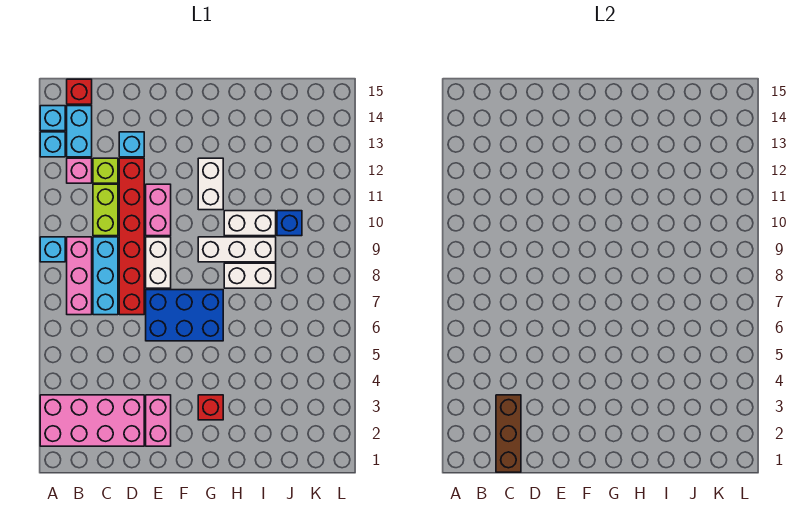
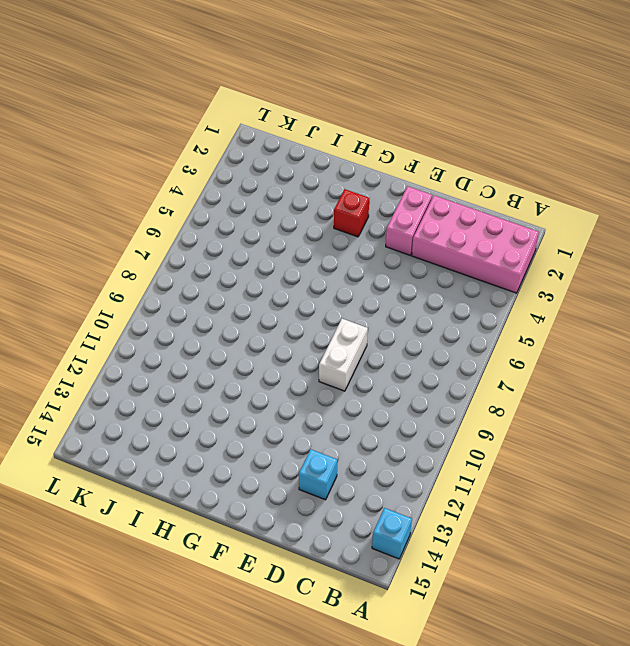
none -> cyan brick A9 level 1
none -> cyan brick A13 level 1
none -> pink brick B7:B9 level 1

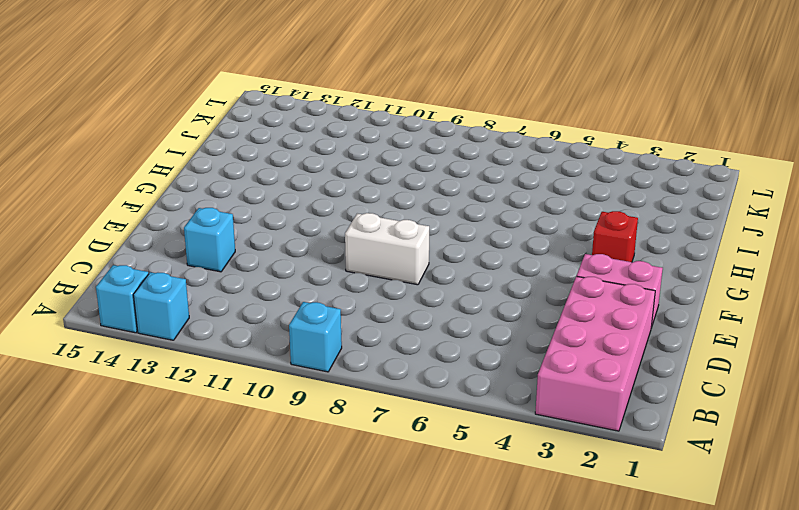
none -> pink brick B7:B9 level 1
none -> pink brick B12 level 1
none -> cyan brick B13:B14 level 1

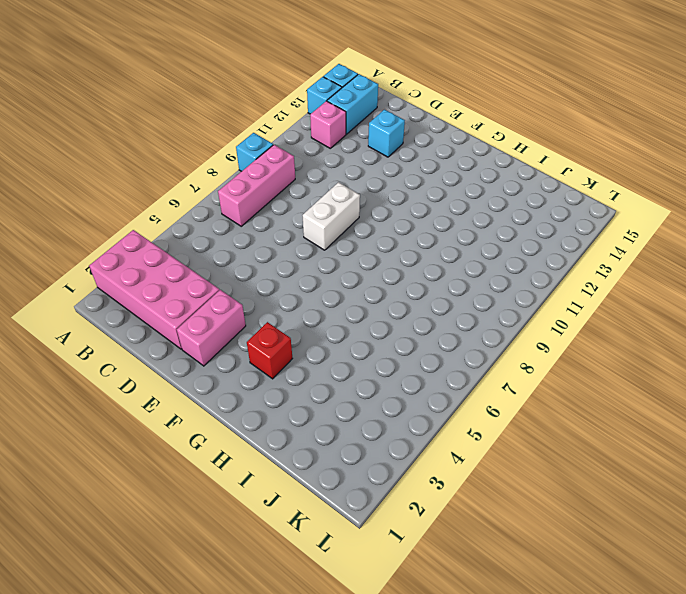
none -> red brick B15 level 1
none -> cyan brick C7:C9 level 1
none -> lime brick C10:C11 level 1

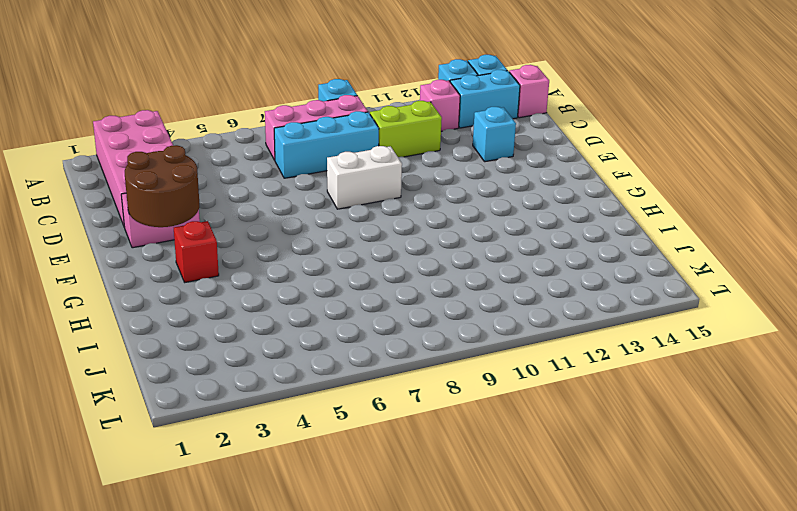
pink brick B15 level 1 -> red brick B15 level 1
brown round brick E2:F3 level 2 -> none
none -> lime brick C12 level 1
none -> red brick D7:D12 level 1
none -> blue brick E6:G7 level 1

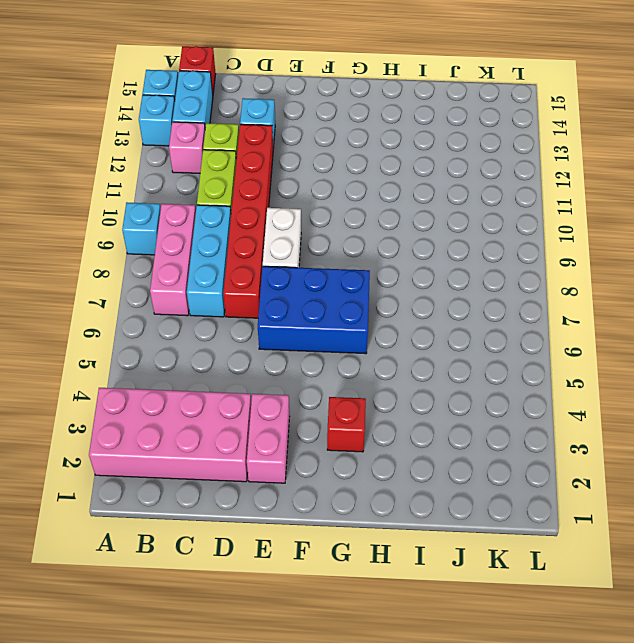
none -> pink brick E10:E11 level 1
none -> white brick G9:I9 level 1
none -> white brick G11:G12 level 1

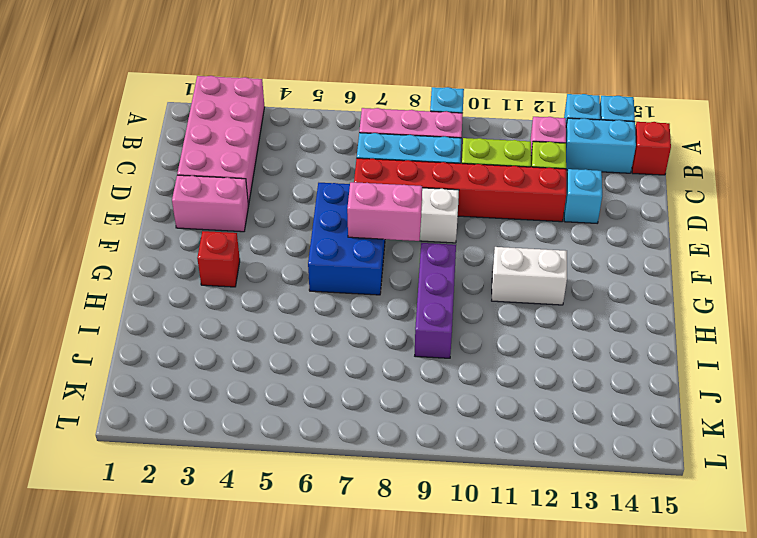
pink brick F7:F8 level 2 -> pink brick E10:E11 level 1
purple brick G9:I9 level 1 -> white brick G9:I9 level 1
none -> white brick H8:I8 level 1
none -> white brick H10:I10 level 1
none -> blue brick J10 level 1

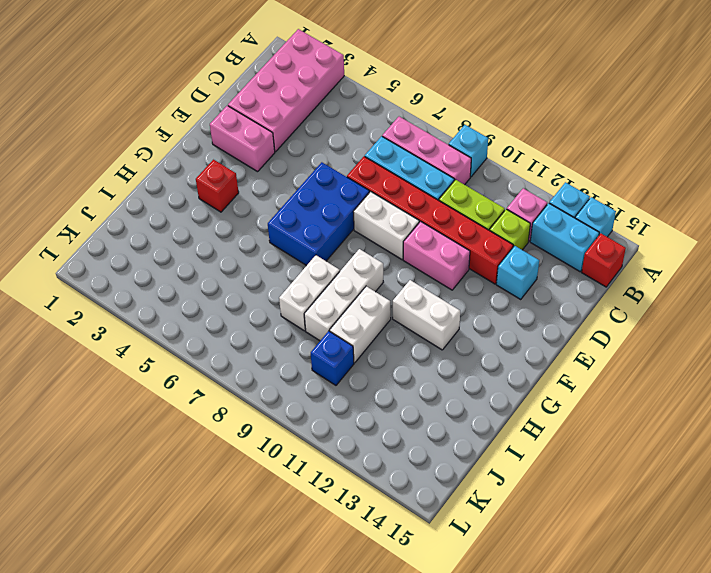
none -> brown brick C1:C3 level 2

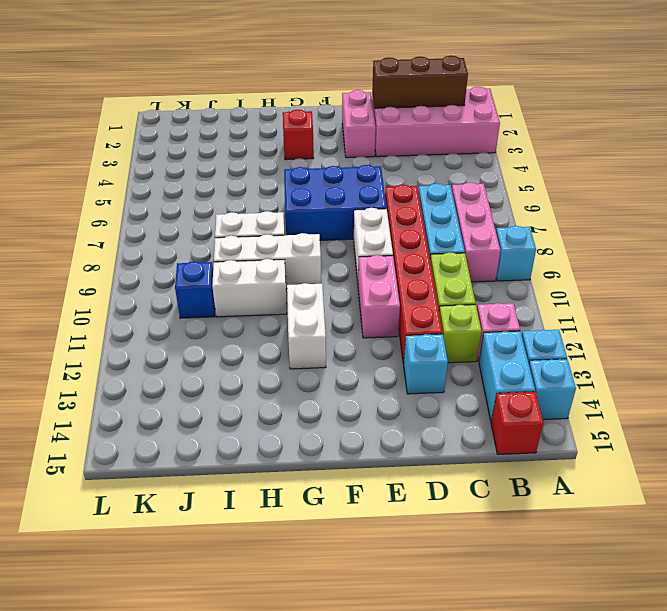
brown brick B2:D2 level 2 -> brown brick C1:C3 level 2

